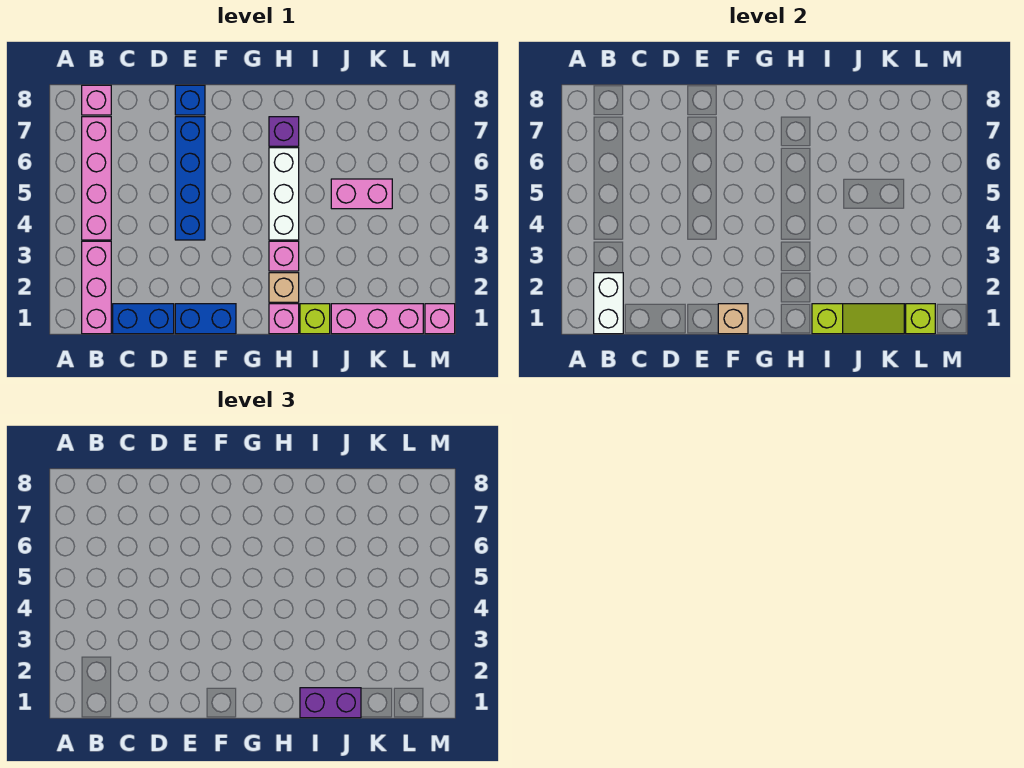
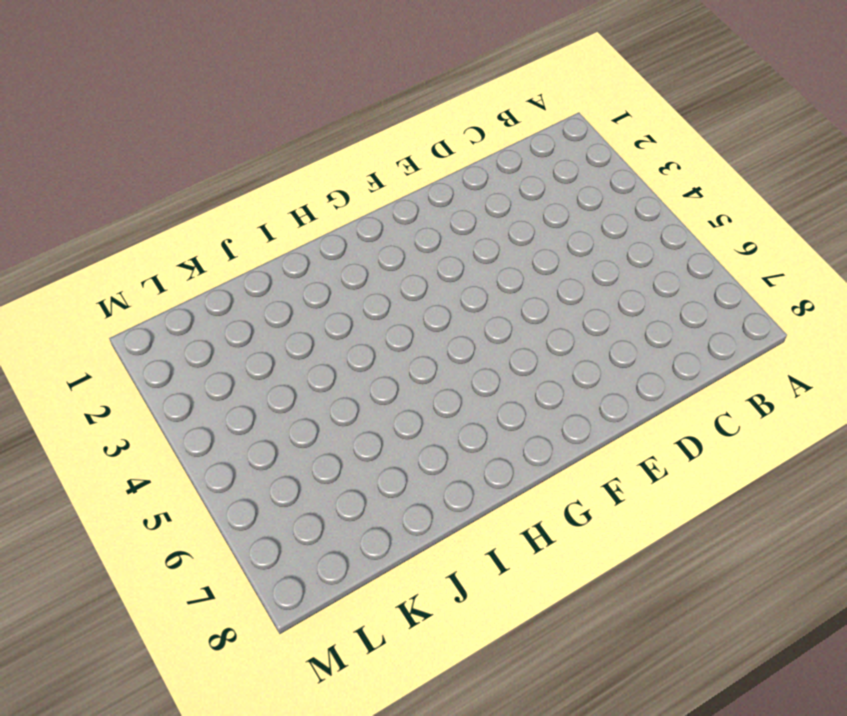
none -> pink brick B1:B3 level 1
none -> pink brick B4:B7 level 1
none -> pink brick B8 level 1

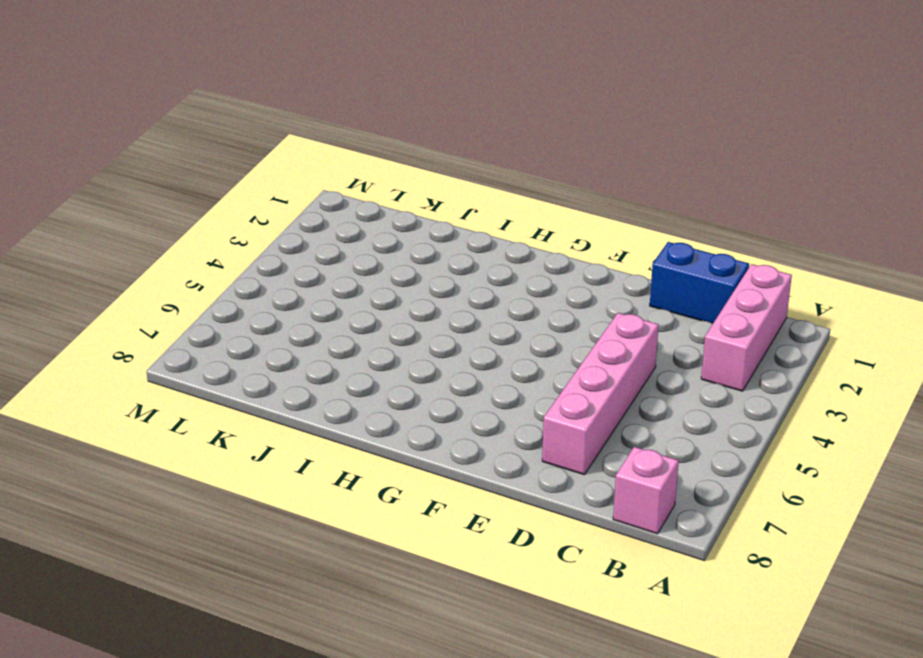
pink brick D4:D7 level 1 -> pink brick B4:B7 level 1
none -> blue brick E1:F1 level 1
none -> blue brick E4:E7 level 1
none -> blue brick E8 level 1

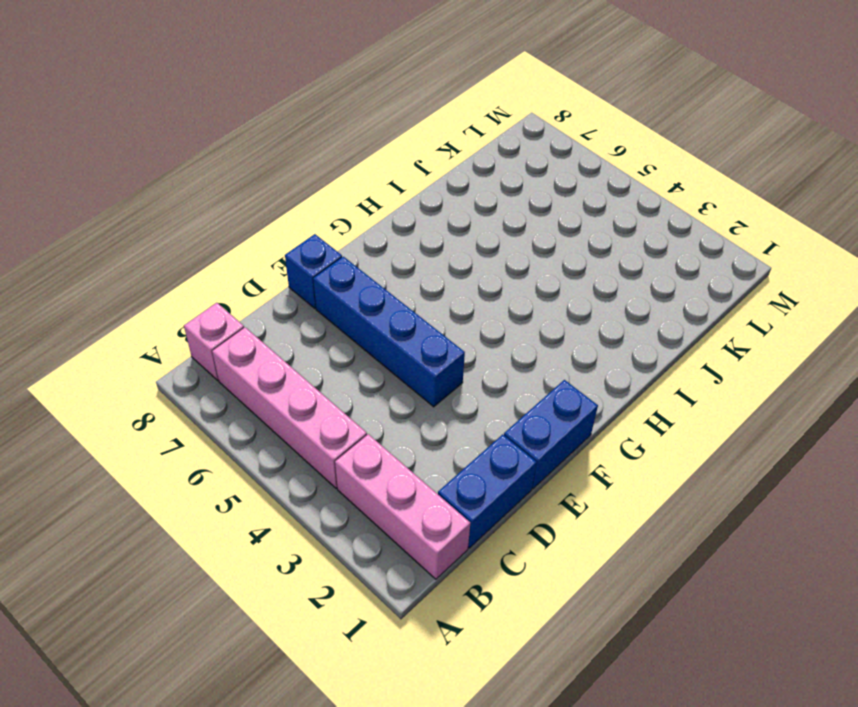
none -> pink brick H1 level 1
none -> tan brick H2 level 1
none -> pink brick H3 level 1

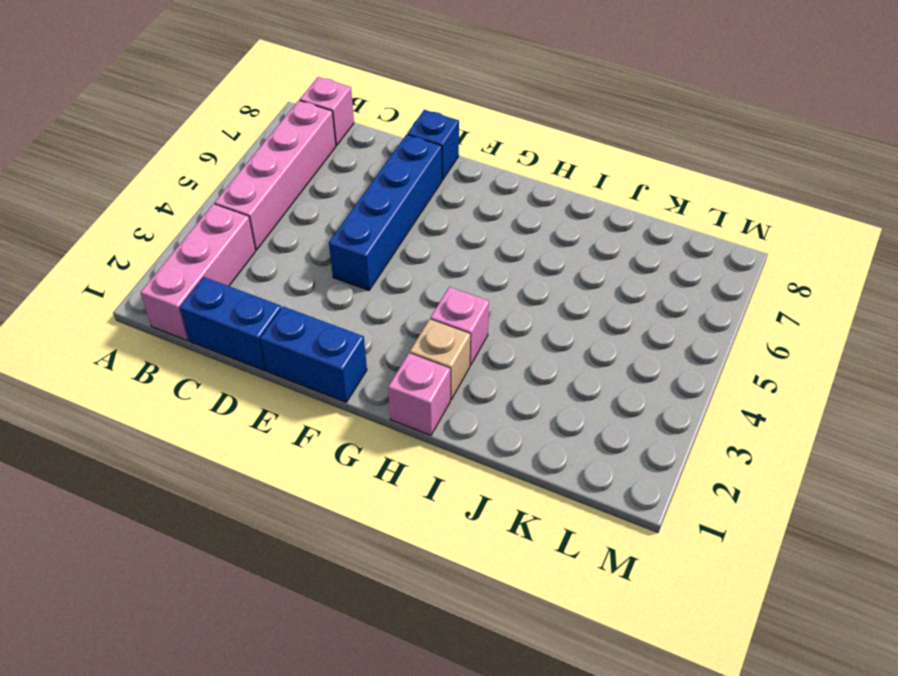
none -> white brick H4:H6 level 1
none -> purple brick H7 level 1
none -> lime brick I1 level 1

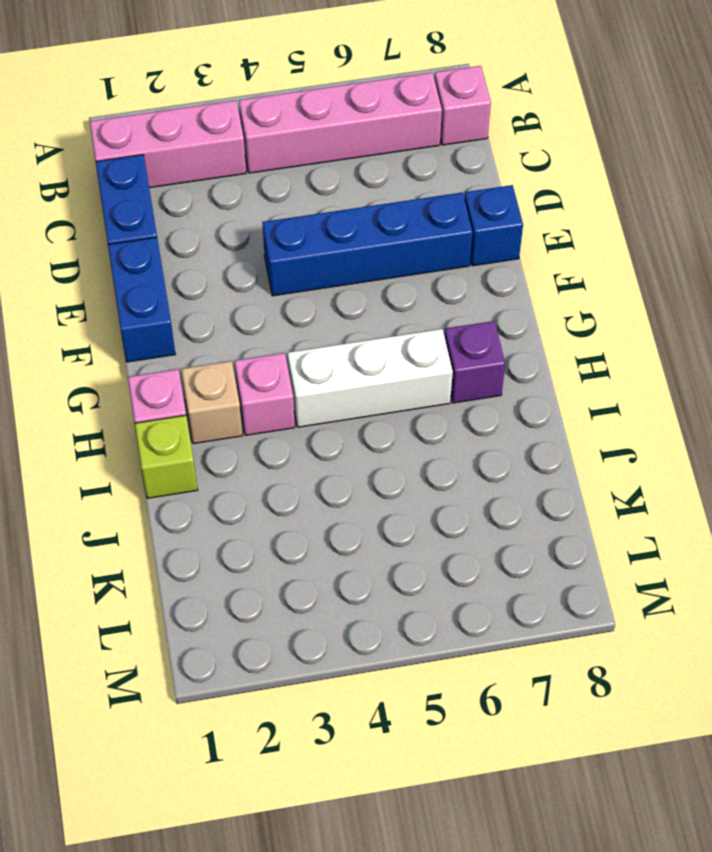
none -> pink brick J1:L1 level 1
none -> pink brick J5:K5 level 1
none -> pink brick M1 level 1

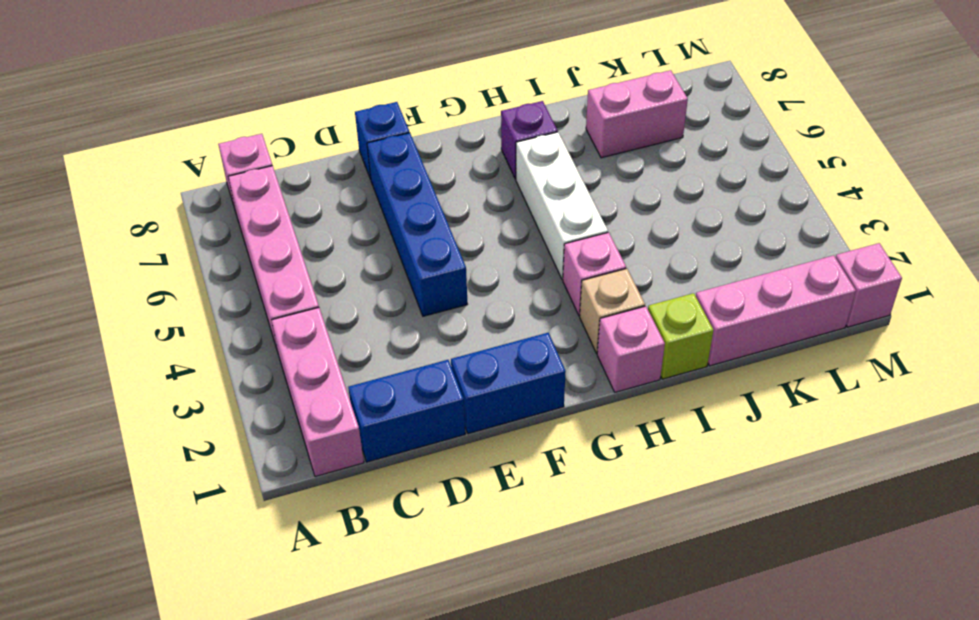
pink brick J7:K7 level 1 -> pink brick J5:K5 level 1
none -> white brick B1:B2 level 2
none -> tan brick F1 level 2
none -> lime slope I1:K1 level 2 top I

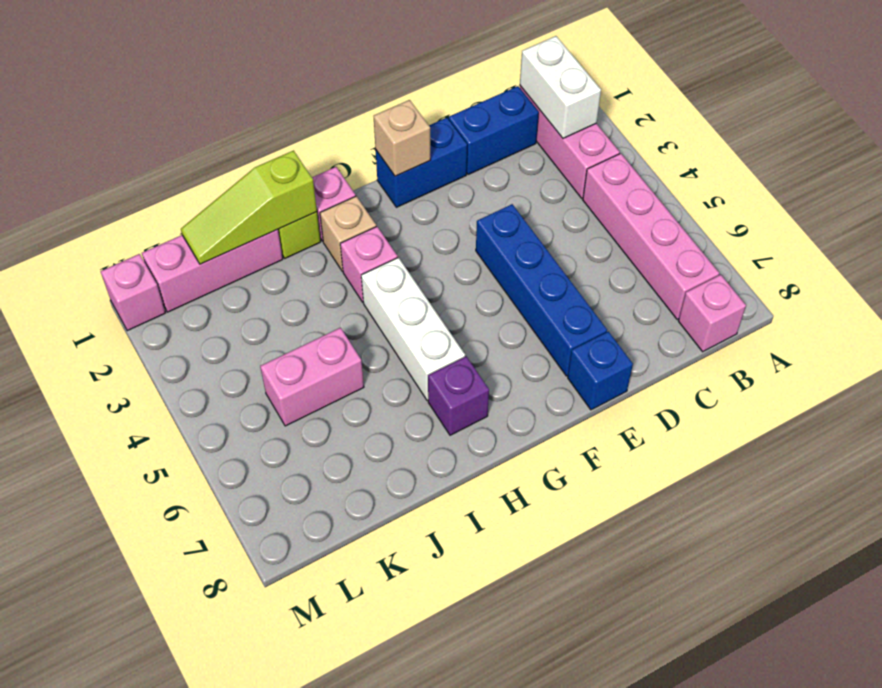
none -> lime brick L1 level 2
none -> purple brick I1:J1 level 3

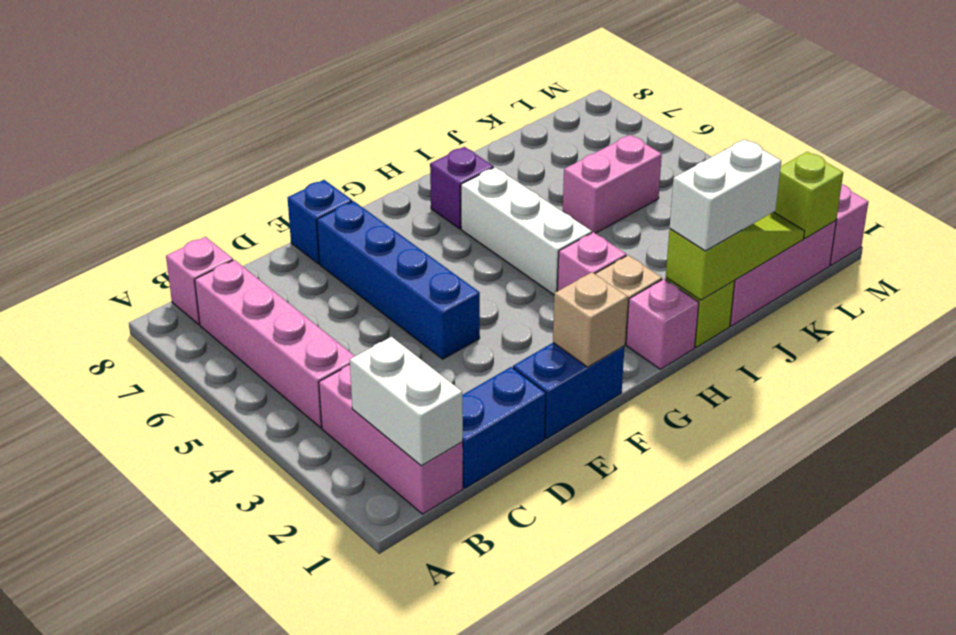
white brick I1:J1 level 3 -> purple brick I1:J1 level 3

